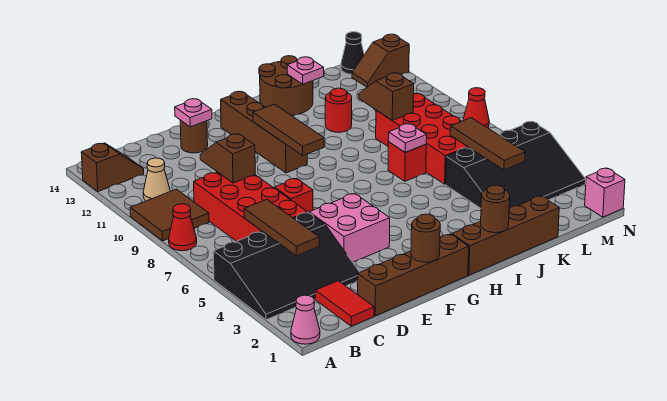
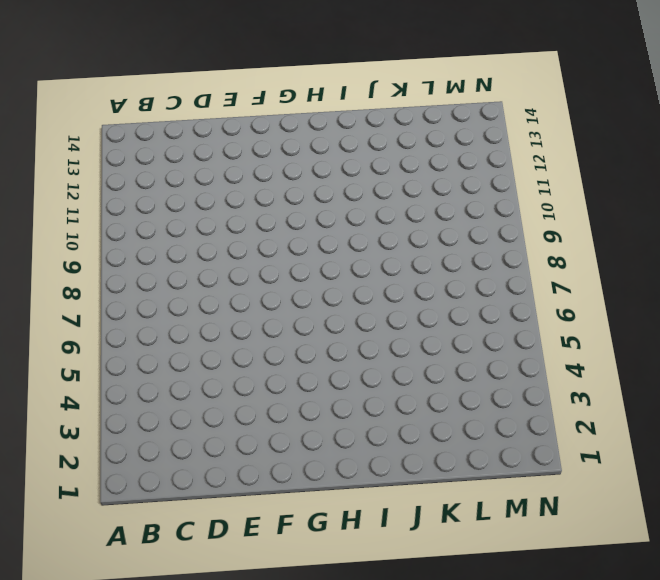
none -> pink cone A1 level 1
none -> black slope A3:D5 level 1 top 5
none -> red cone A8 level 1
none -> brown tile A9:B10 level 1

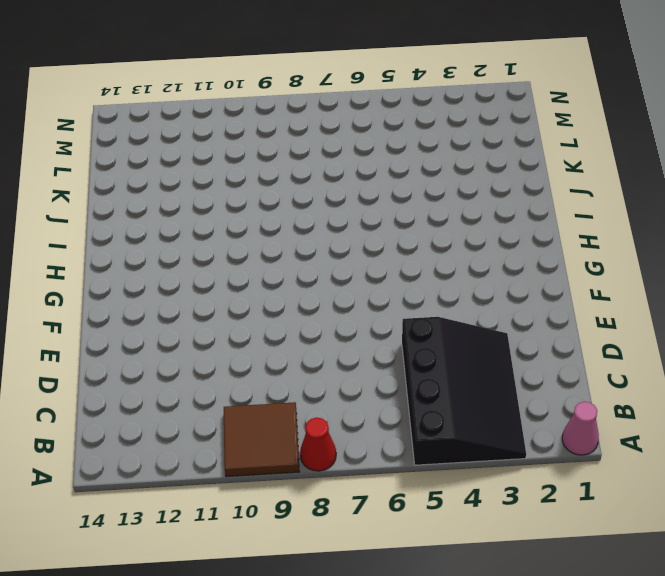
none -> brown slope A13:B13 level 1 top A
none -> tan cone B11 level 1
none -> red tile C1:C2 level 1
none -> red brick C6:D9 level 1

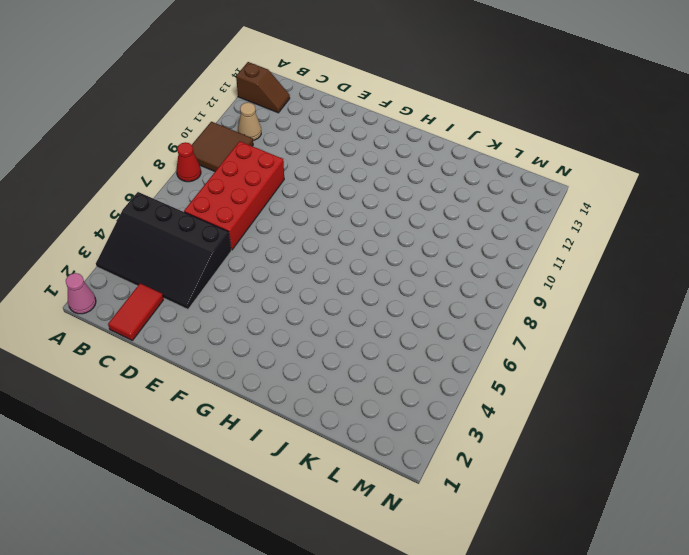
none -> brown brick D1:G1 level 1
none -> pink brick E4:F5 level 1
none -> red brick E7 level 1
none -> brown round brick E13 level 1

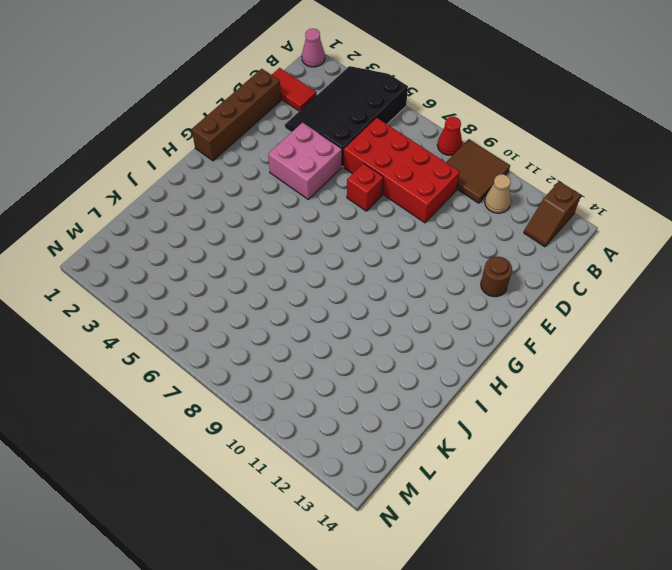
none -> brown brick G10:G13 level 1
none -> brown brick H1:K1 level 1
none -> brown round brick I13:J14 level 1
none -> red brick J7 level 1

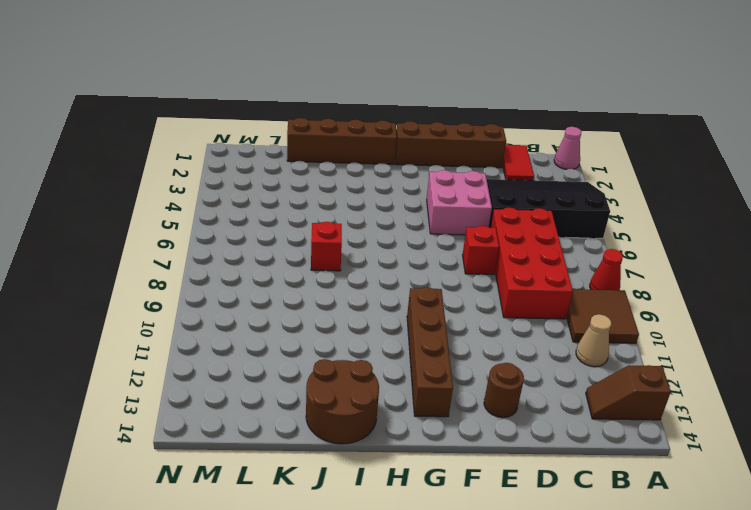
none -> red round brick J11 level 1
none -> black slope K3:N5 level 1 top 5
none -> red brick K6:L9 level 1
none -> brown slope M13:N13 level 1 top N

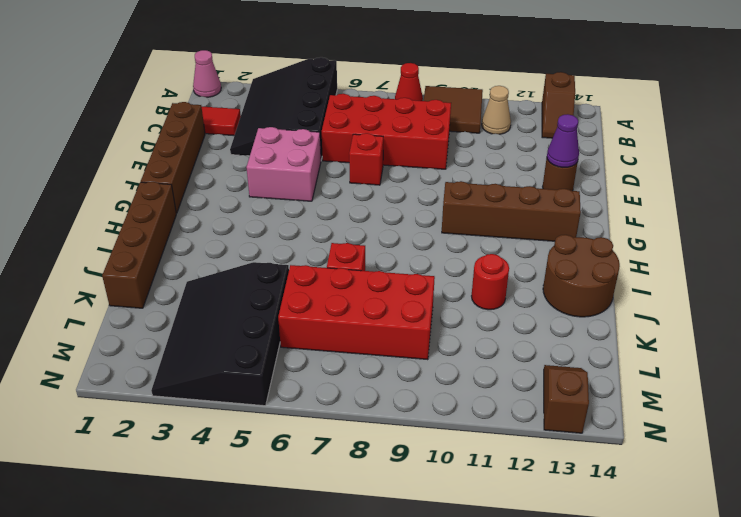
purple cone E13 level 2 -> pink plate E13 level 2
none -> black cone M14 level 1
none -> pink brick N1 level 1
none -> red cone N8 level 1
none -> brown tile C4:C6 level 2

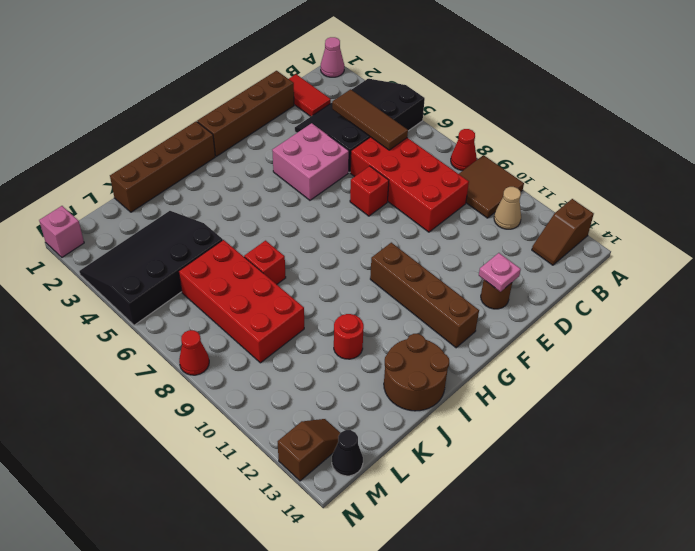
none -> brown slope D9:D10 level 2 top 9
none -> brown round brick F1 level 2
none -> brown tile G9:G11 level 2
none -> brown round brick I1 level 2

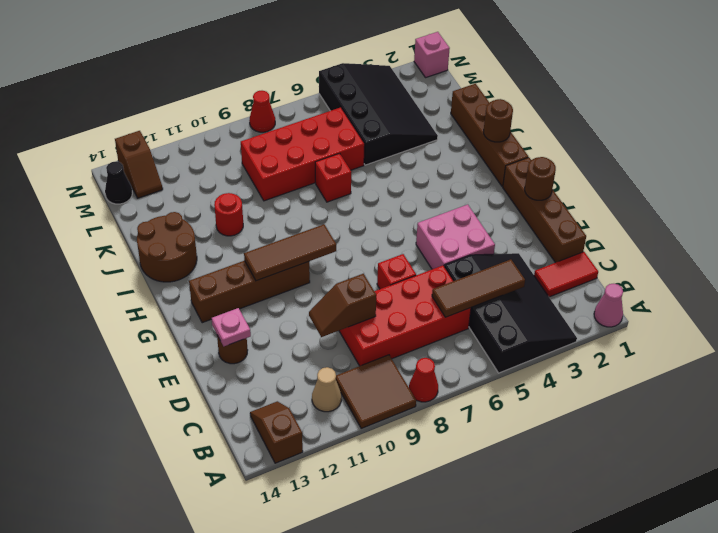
none -> pink plate J7 level 2
none -> pink plate J13 level 2
none -> brown slope K9:K10 level 2 top 9
none -> brown tile L4:L6 level 2

